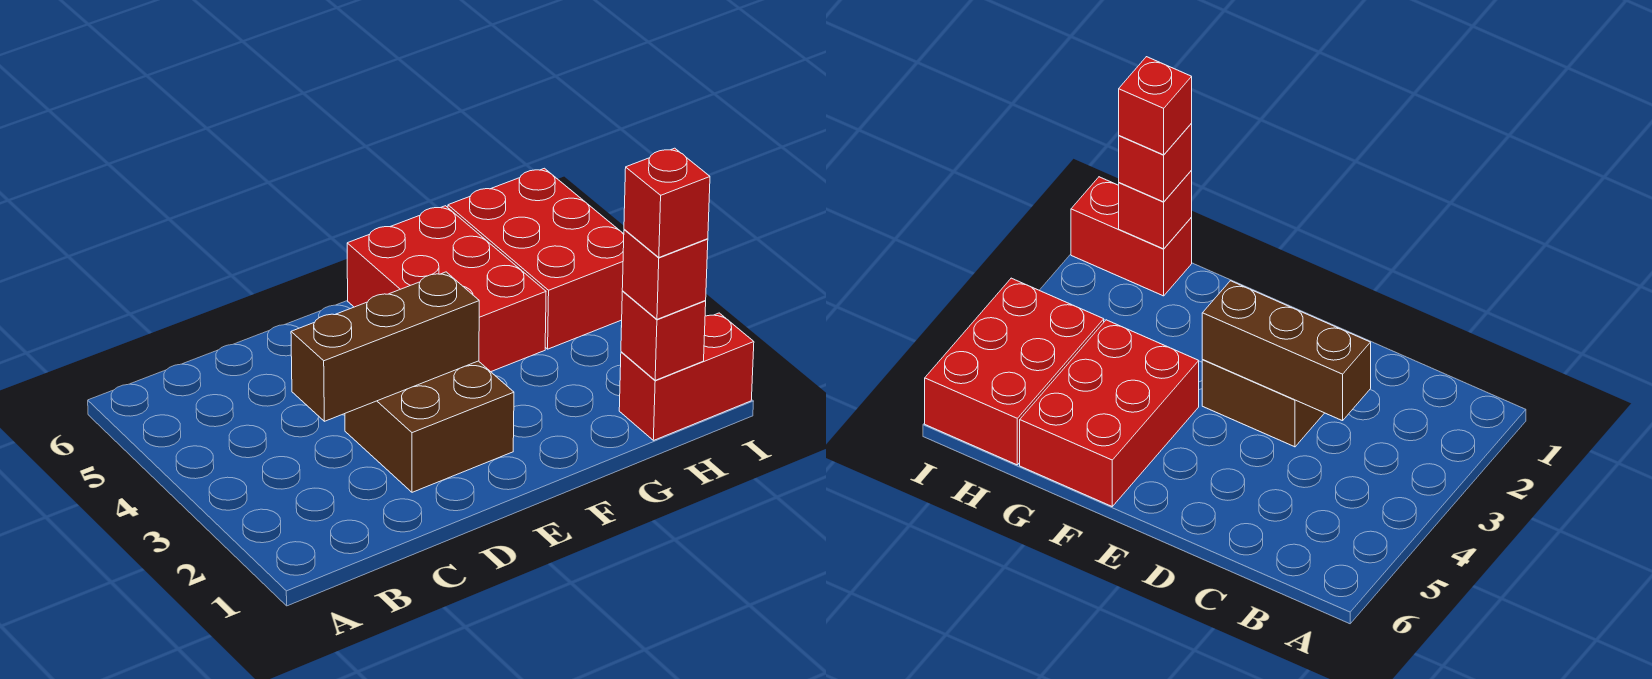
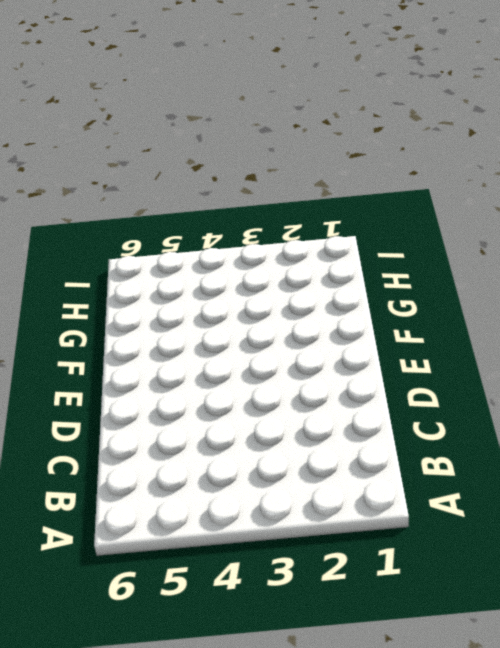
none -> brown brick D2:E3 level 1
none -> red brick F4:G6 level 1

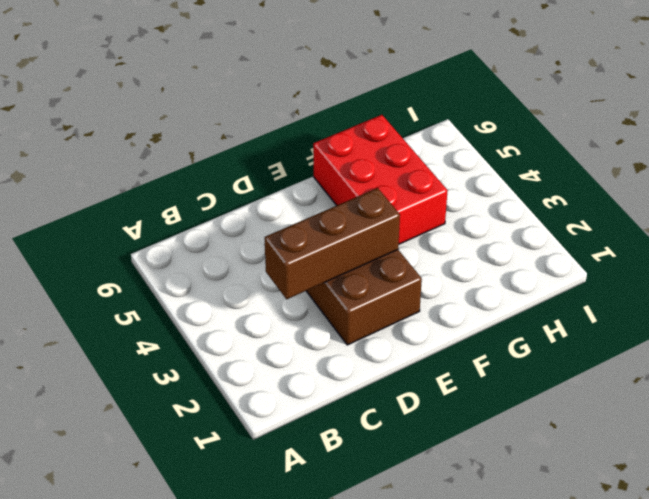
none -> red brick H1:I1 level 1
none -> red brick H4:I6 level 1

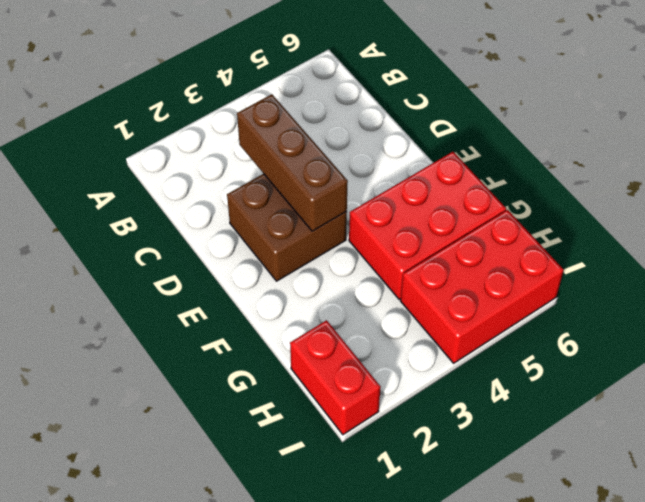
none -> red brick H1 level 2
none -> red brick H1 level 3

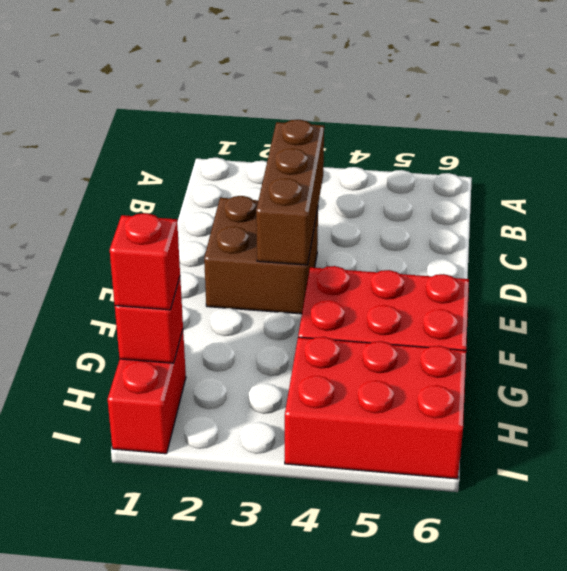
none -> red brick H1 level 4

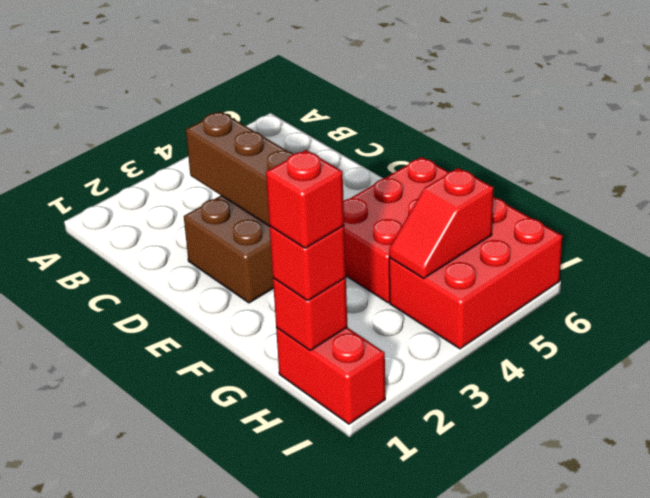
red slope H4:H5 level 2 top 5 -> none

